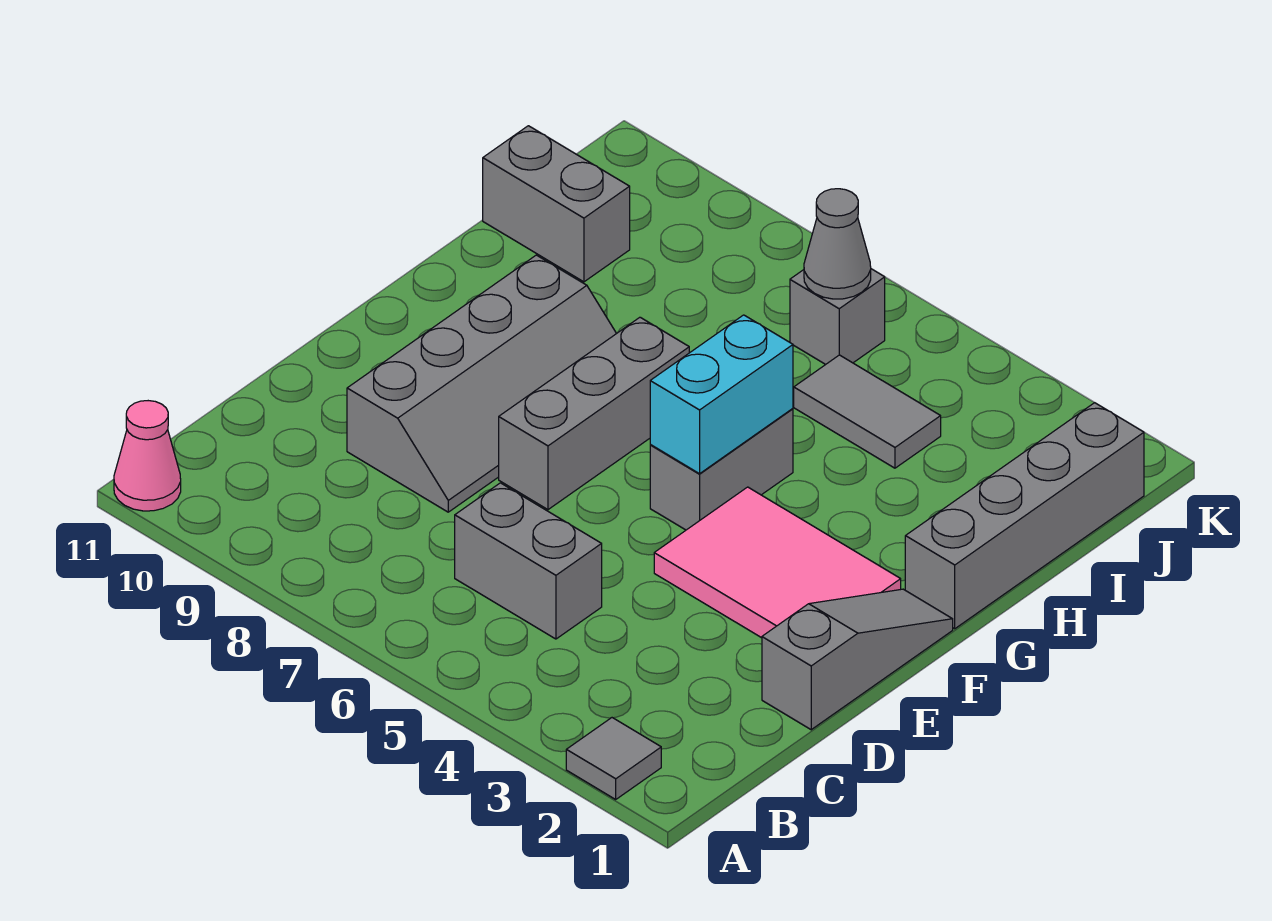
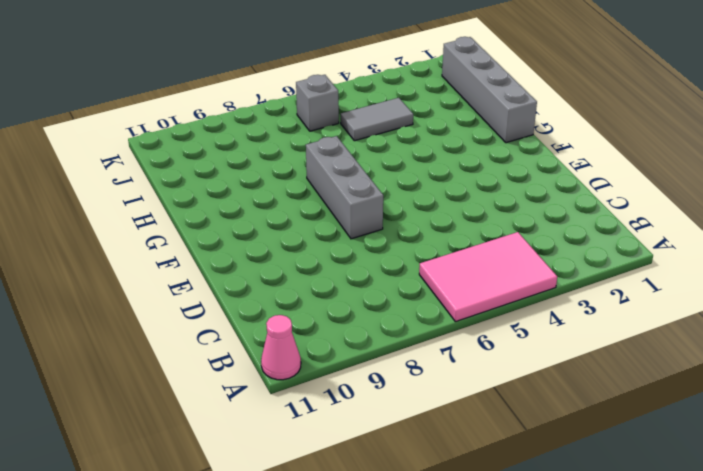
pink tile A4:B6 level 1 -> pink tile E2:F4 level 1
none -> grey tile A2 level 1
none -> grey brick C5:C6 level 1
none -> grey slope D1:F1 level 1 top D

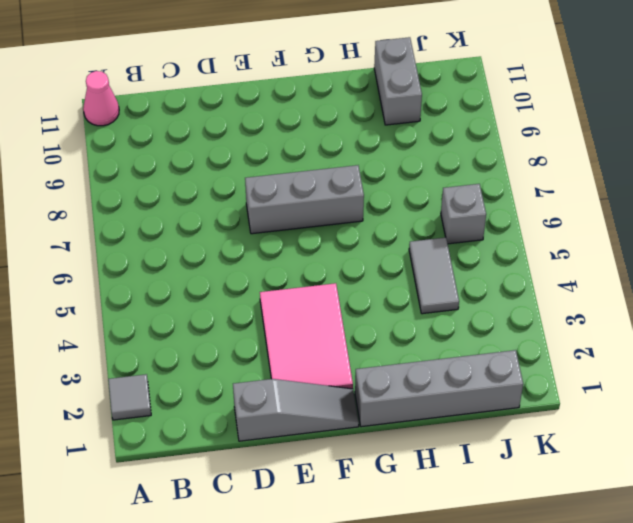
none -> grey brick C5:C6 level 1
none -> grey slope D8:G9 level 1 top 9
none -> grey brick F5:G5 level 1

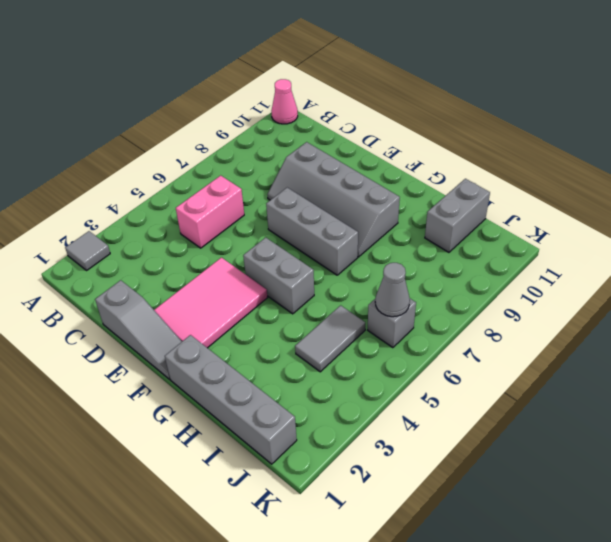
pink brick C5:C6 level 1 -> grey brick C5:C6 level 1
none -> cyan brick F5:G5 level 2

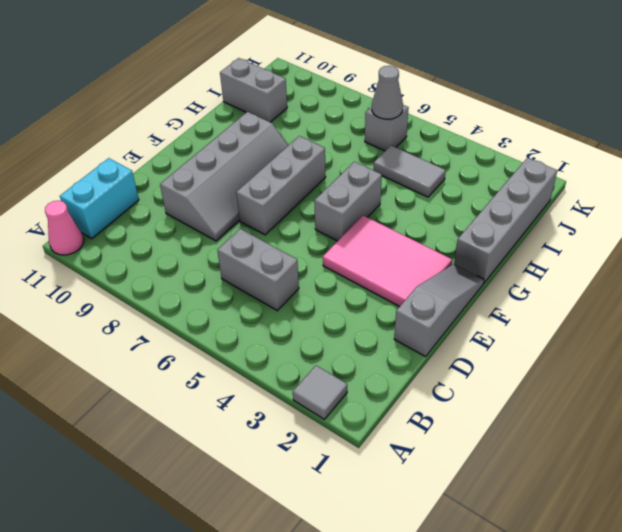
cyan brick B11:C11 level 1 -> cyan brick F5:G5 level 2

